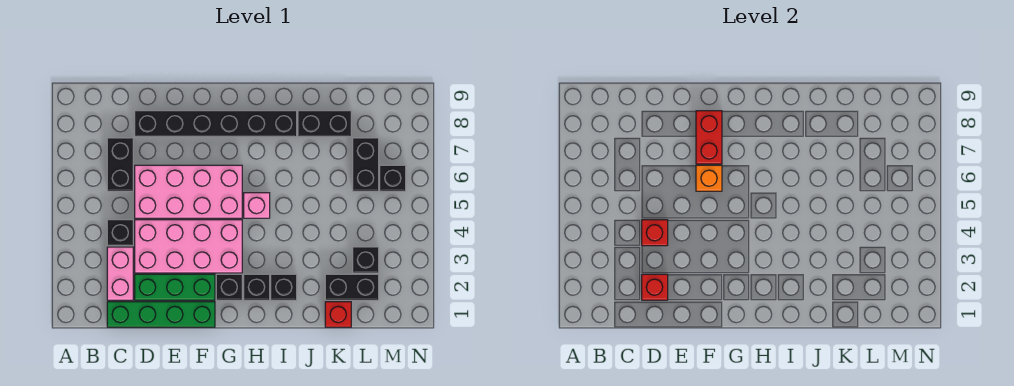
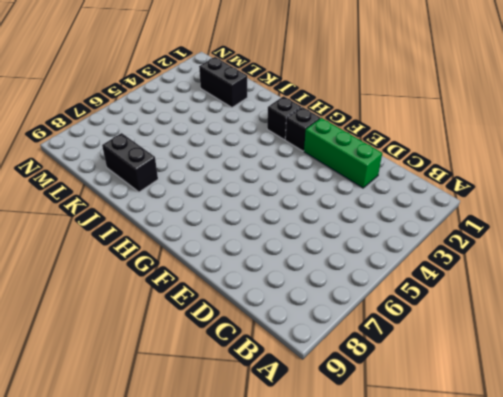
none -> green brick C1:F1 level 1
none -> pink brick C2:C3 level 1
none -> black brick C4 level 1

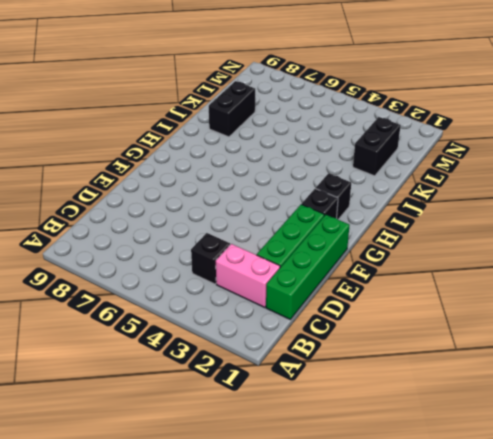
none -> black brick C6:C7 level 1
none -> pink brick D3:G4 level 1
none -> pink brick D5:G6 level 1

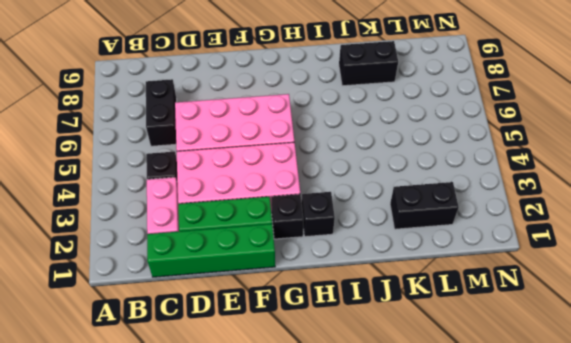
none -> black brick D8:I8 level 1
none -> pink brick H5 level 1
none -> black brick I2 level 1

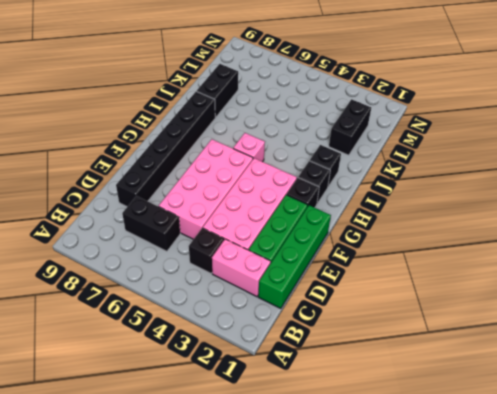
none -> red brick K1 level 1
none -> black brick L3 level 1
none -> black brick L6:L7 level 1

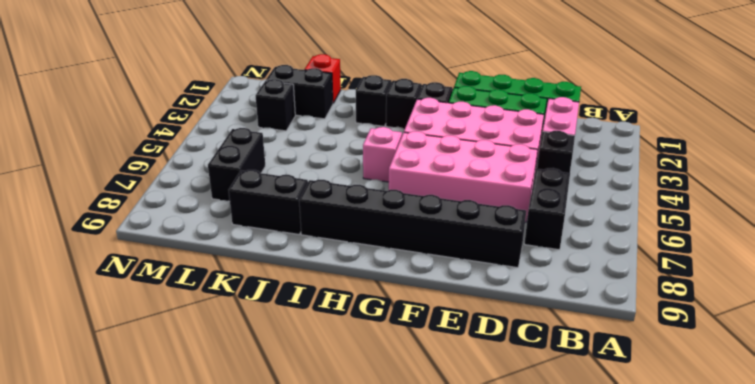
none -> black brick M6 level 1
none -> red brick D2 level 2
none -> red brick D4 level 2

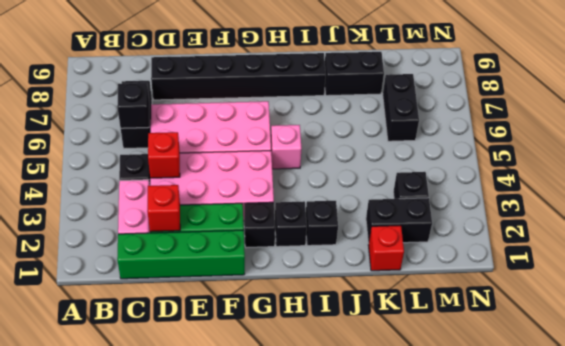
black brick C6 level 2 -> black brick M6 level 1
none -> orange brick F6 level 2
none -> red brick F7:F8 level 2

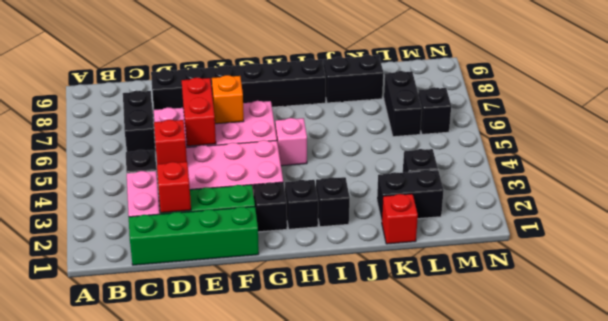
red brick E5:E6 level 2 -> red brick F7:F8 level 2

